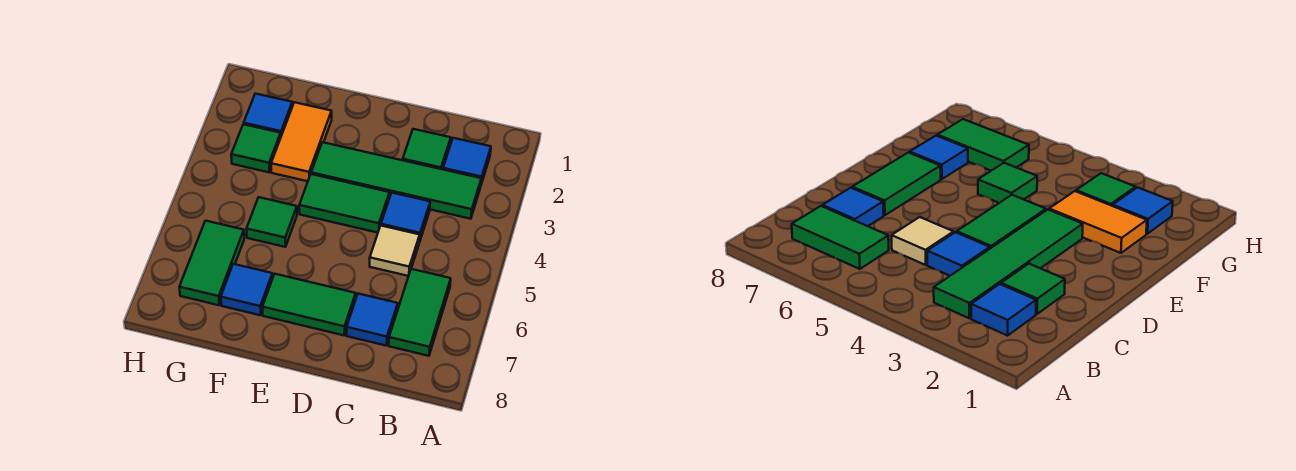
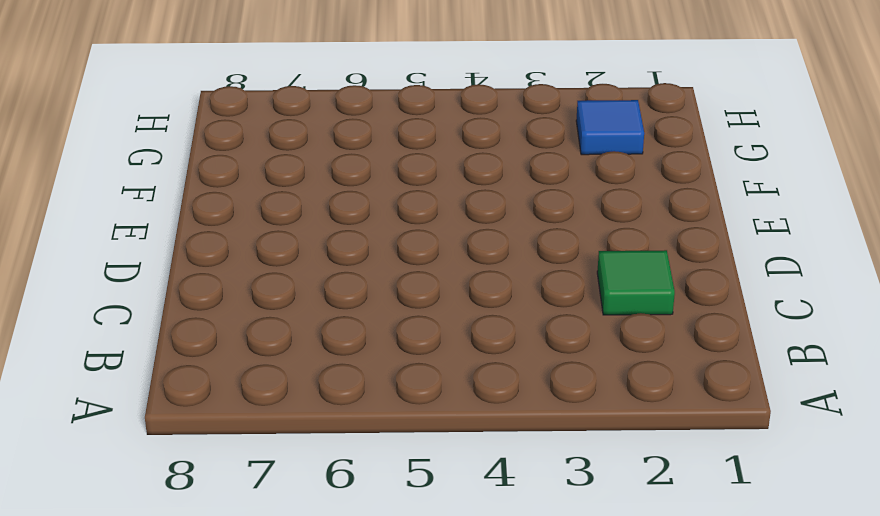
none -> blue tile B2 level 1
none -> green tile B3:E3 level 1
none -> green tile B6:B7 level 1

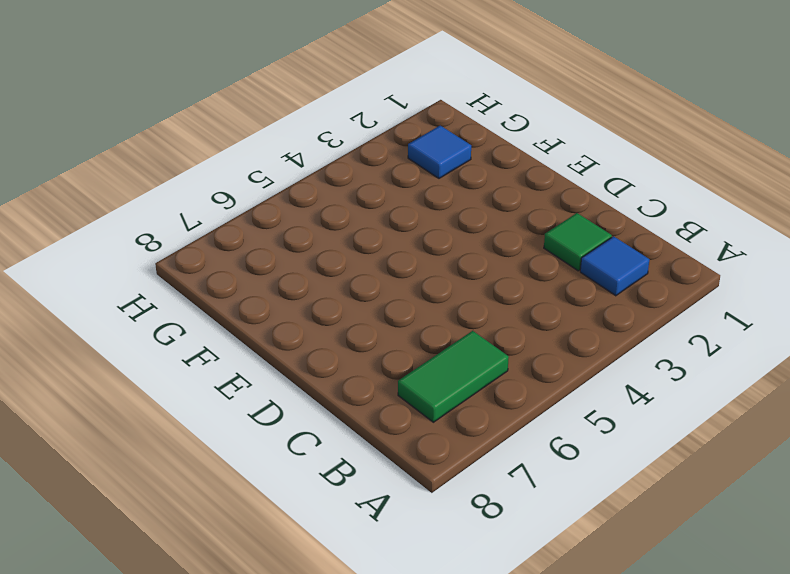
none -> green tile B3:E3 level 1
none -> blue tile C4 level 1
none -> tan tile C5 level 1

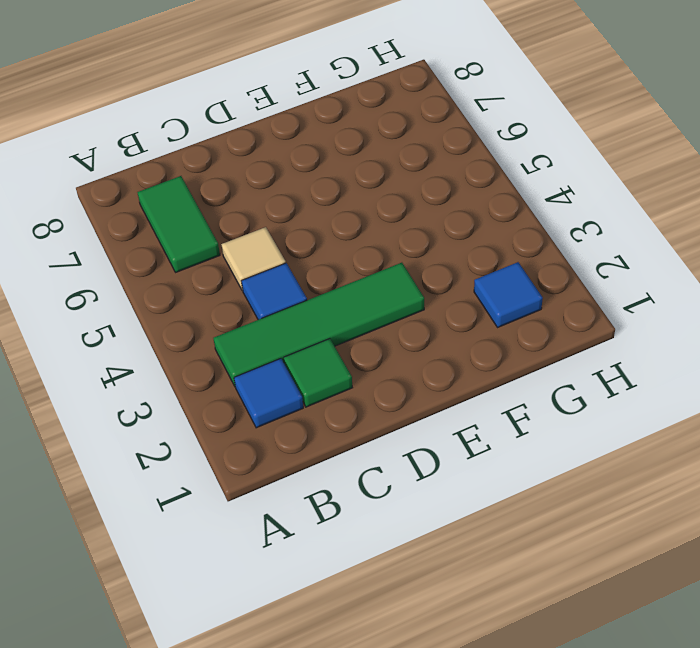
none -> blue tile C7 level 1
none -> green tile D4:E4 level 1
none -> green tile D7:E7 level 1

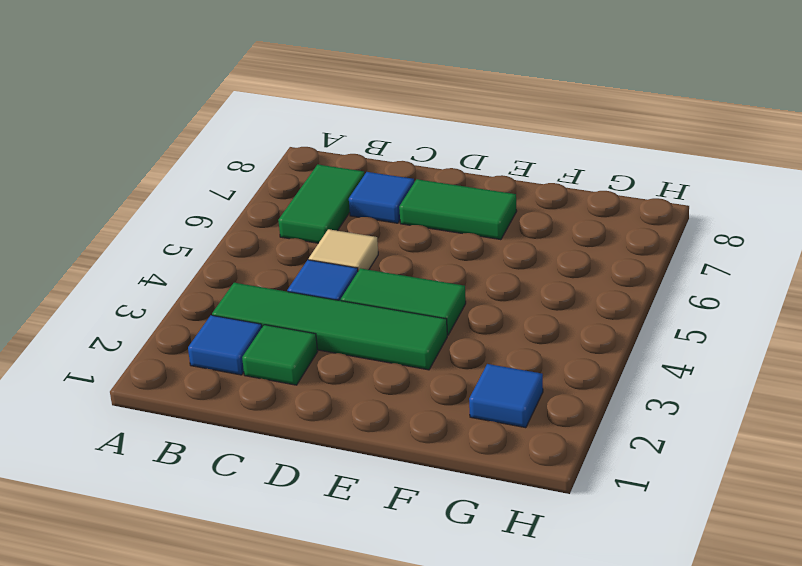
none -> orange tile F2:F3 level 1
none -> green tile F5 level 1
none -> blue tile F7 level 1

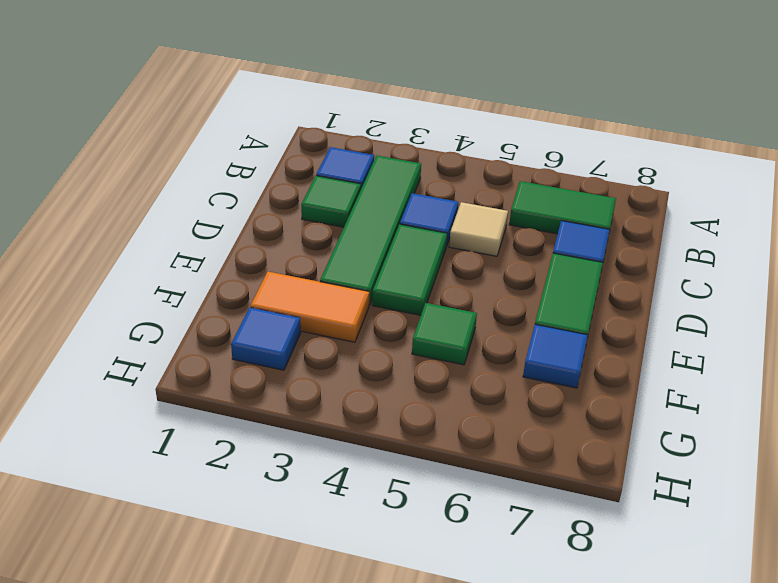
none -> green tile G3 level 1
none -> green tile G6:G7 level 1

